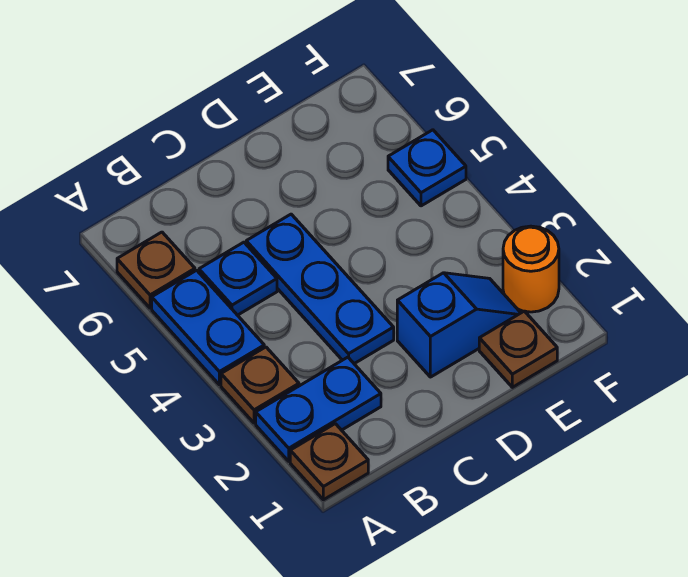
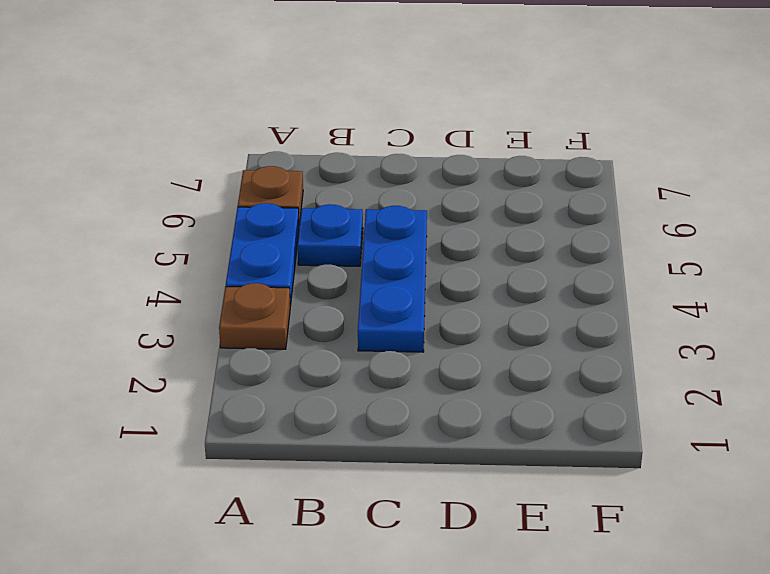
none -> brown plate A1 level 1
none -> blue plate A2:B2 level 1

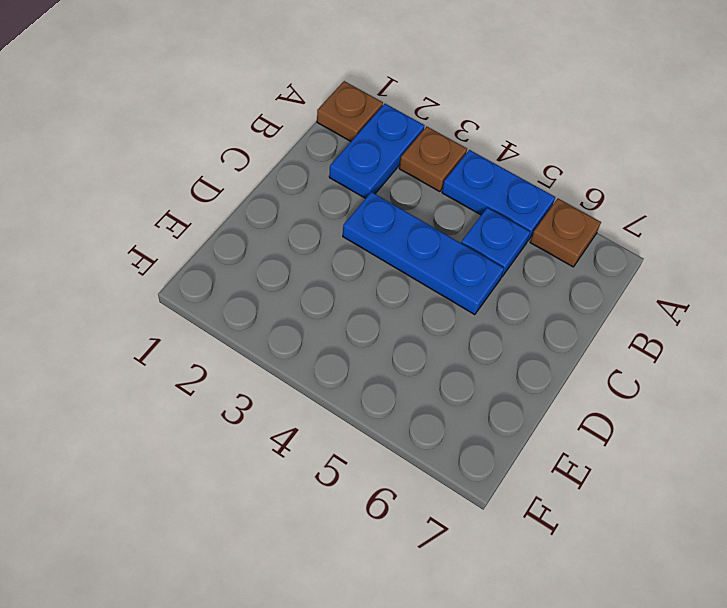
none -> blue slope D2:E2 level 1 top D
none -> brown plate E1 level 1

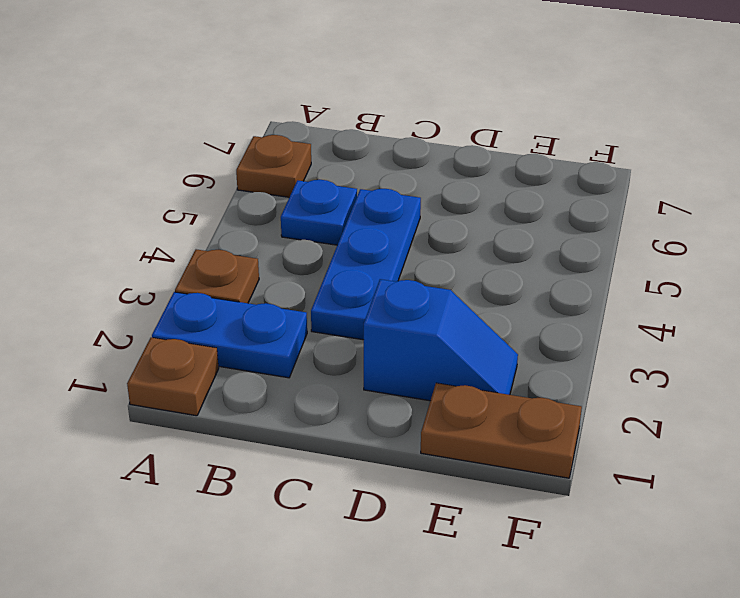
brown plate E1:F1 level 1 -> brown plate E1 level 1
none -> blue plate A4:A5 level 1
none -> orange round brick F2 level 1

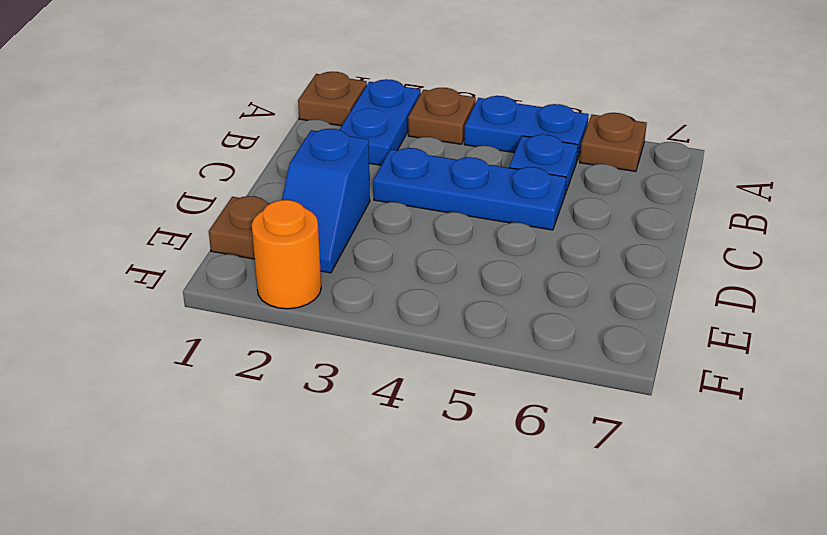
none -> blue plate F5 level 1

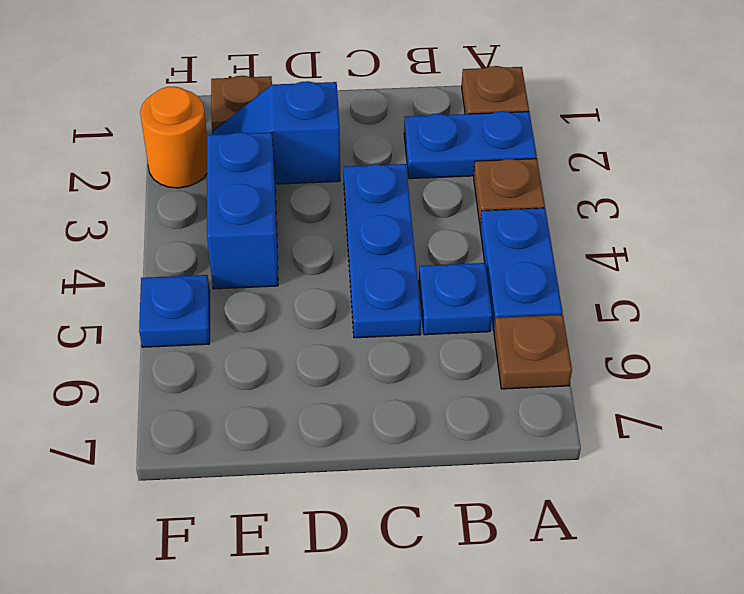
blue brick E3:E4 level 1 -> none

